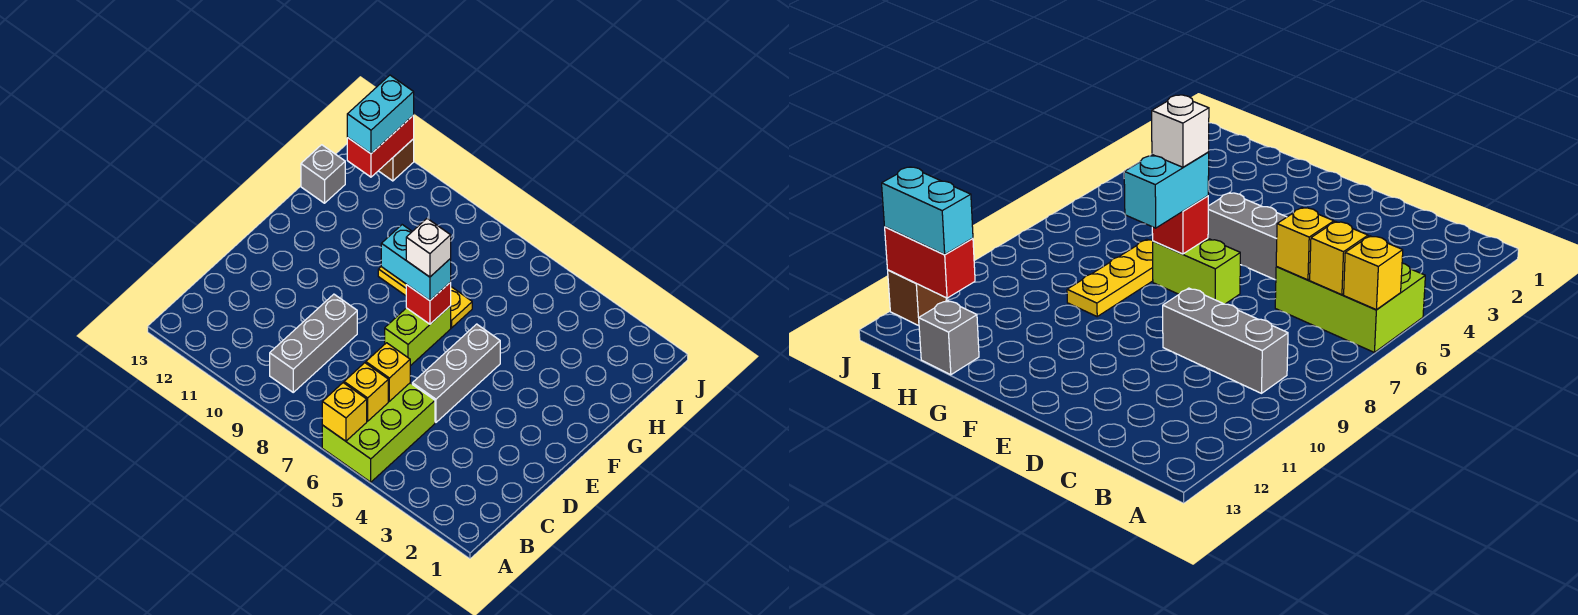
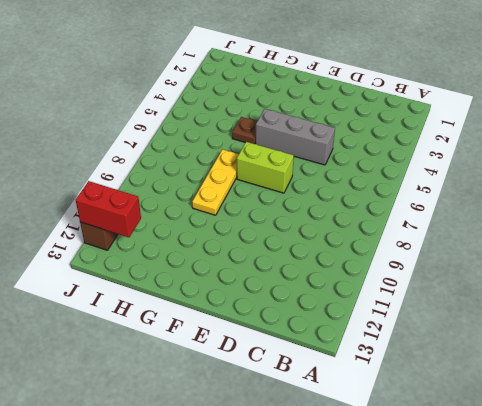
brown plate G5 level 1 -> none
none -> lime brick A5:C6 level 1
none -> grey brick B9:D9 level 1
none -> grey brick H13 level 1

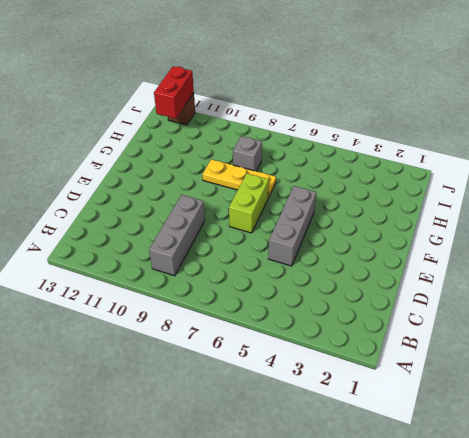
grey brick H8 level 1 -> grey brick H13 level 1
none -> lime brick A5:C6 level 1
none -> yellow brick A6 level 2
none -> yellow brick B6 level 2

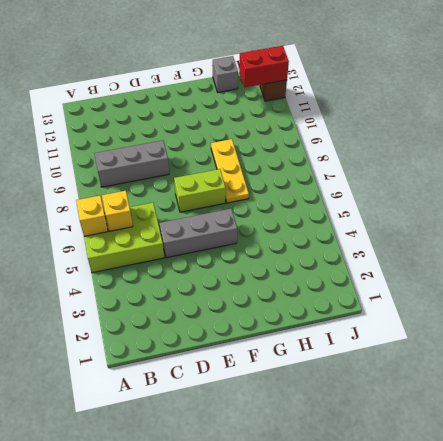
none -> yellow brick C6 level 2
none -> red brick F7 level 2
none -> cyan brick F7:F8 level 3

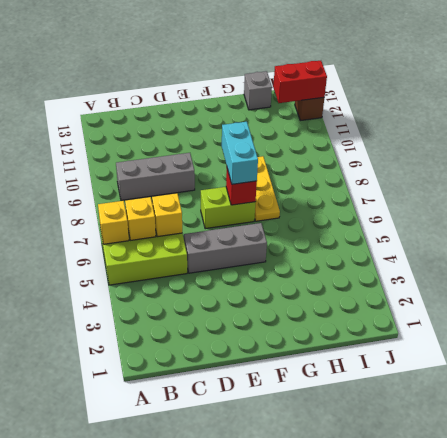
none -> cyan brick I12:J12 level 3
none -> white brick F7 level 4

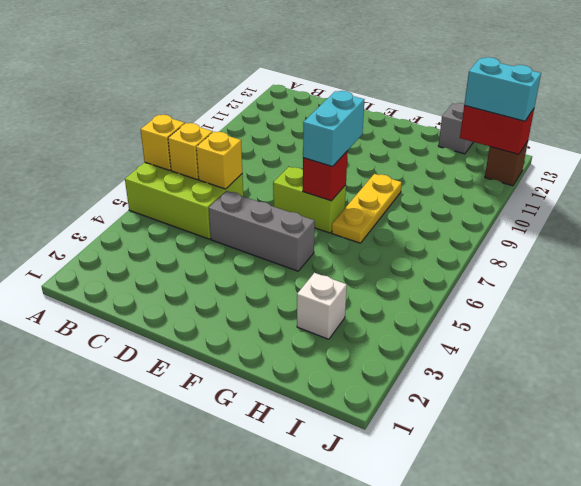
white brick H3 level 1 -> white brick F7 level 4
none -> grey brick B9:D9 level 1

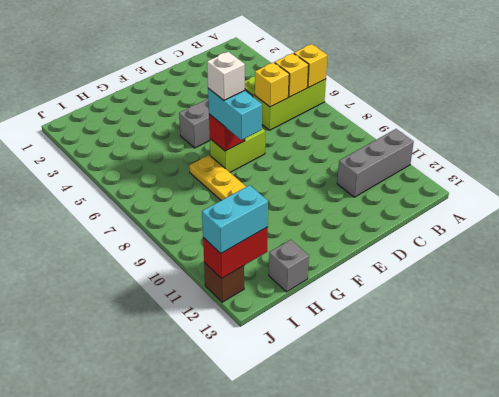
grey brick A11:C11 level 1 -> grey brick B9:D9 level 1

